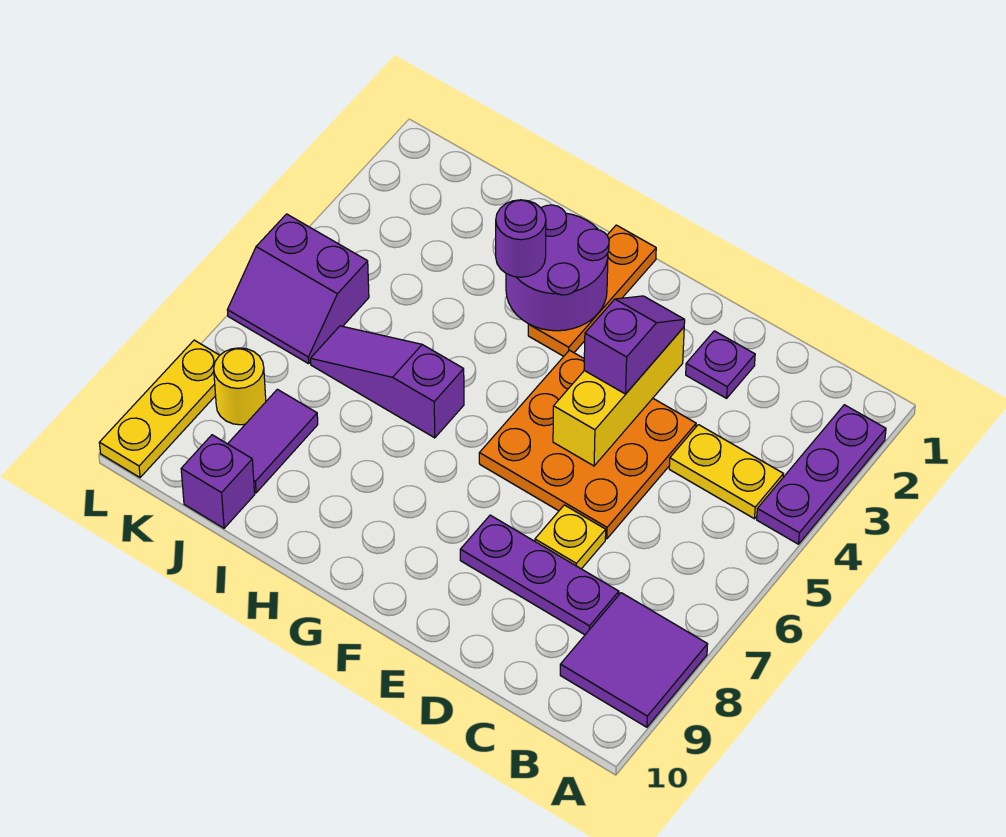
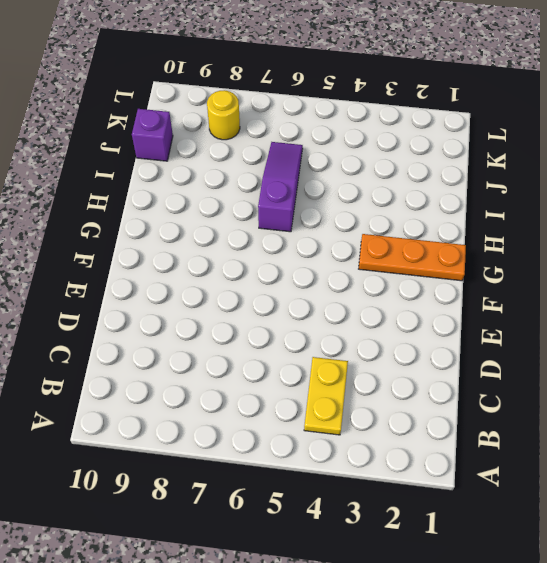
none -> purple plate A2:A4 level 1
none -> purple tile A8:B9 level 1
none -> purple plate C8:E8 level 1

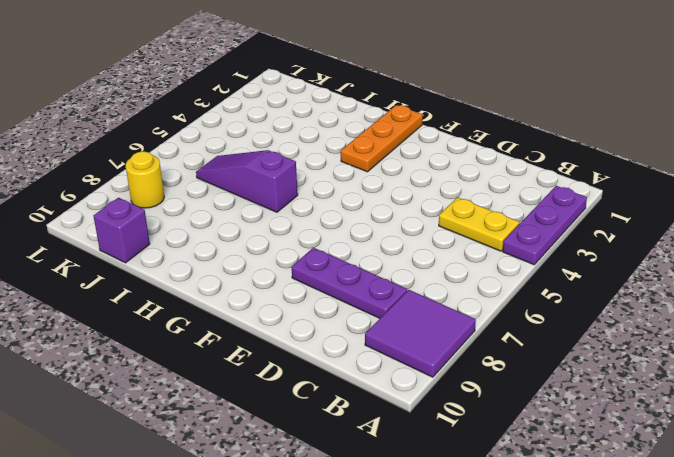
none -> purple plate D2 level 1
none -> orange plate D4:F6 level 1
none -> yellow plate D7 level 1

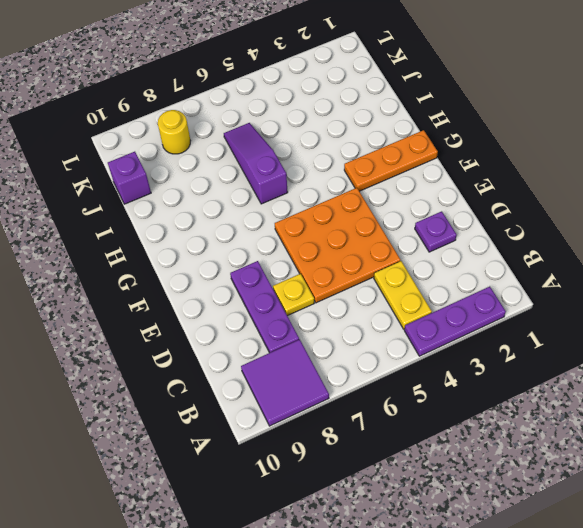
none -> purple tile J8:J9 level 1
none -> purple slope K5:L6 level 1 top 5
none -> yellow plate L8:L10 level 1

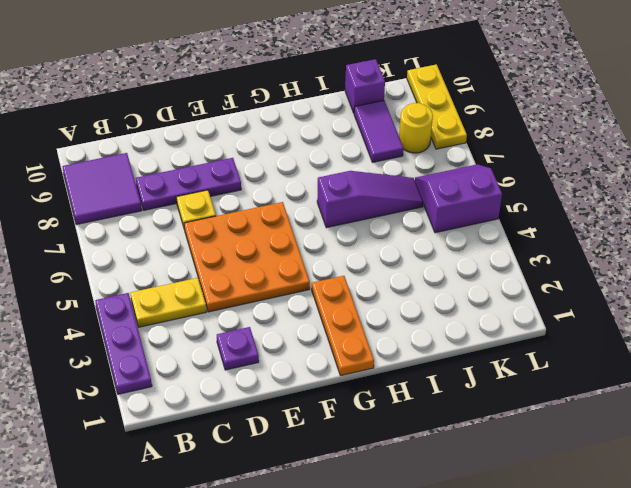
none -> yellow brick E3:E5 level 2
none -> purple round brick G2:H3 level 2
none -> purple slope E3:E4 level 3 top 4

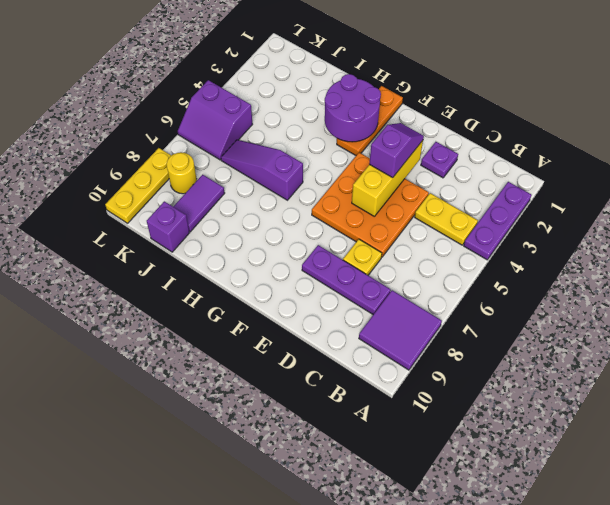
none -> purple round brick H3 level 3

